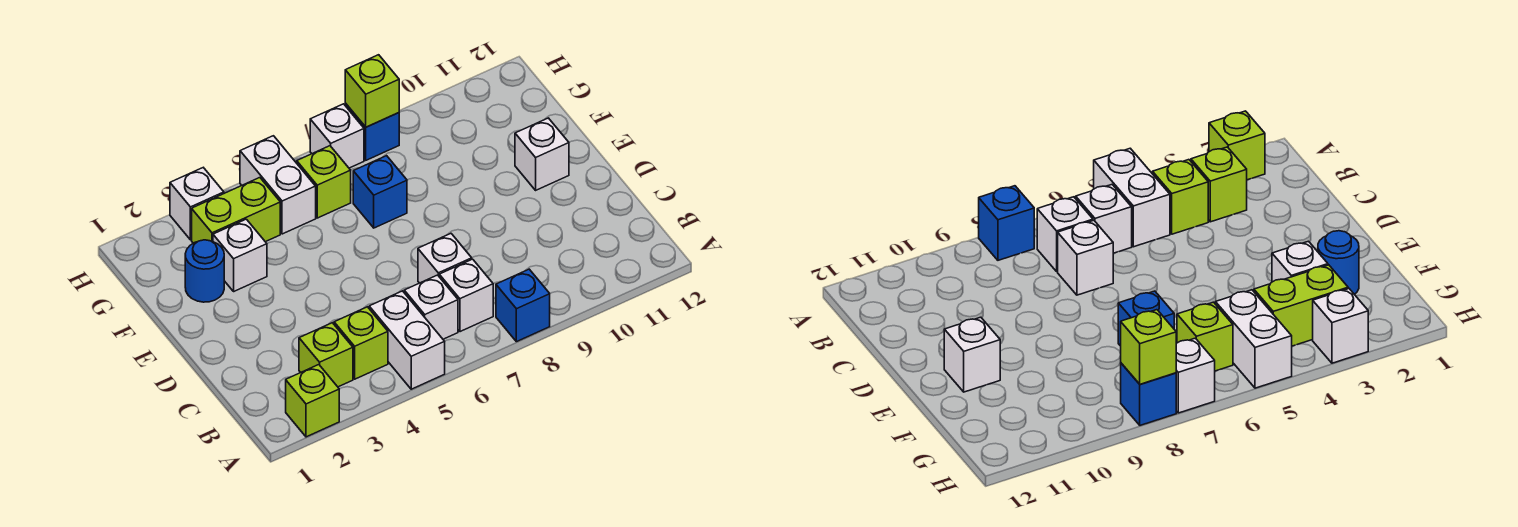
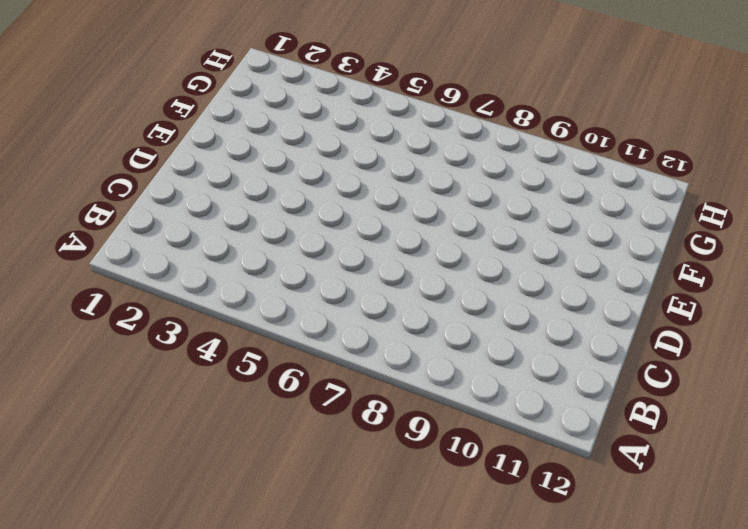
none -> lime brick A2 level 1
none -> white brick A5:B5 level 1
none -> blue brick A8 level 1

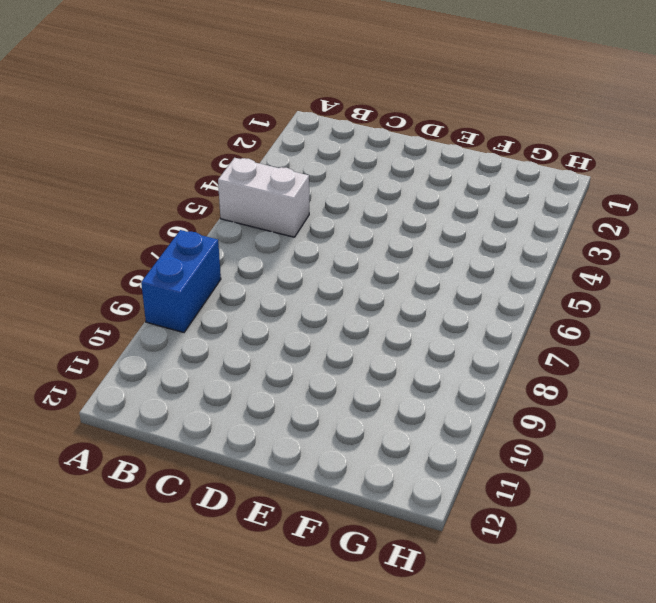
blue brick A8:A9 level 1 -> blue brick A8 level 1
none -> lime brick A2 level 1
none -> lime brick B3 level 1
none -> lime brick B4 level 1

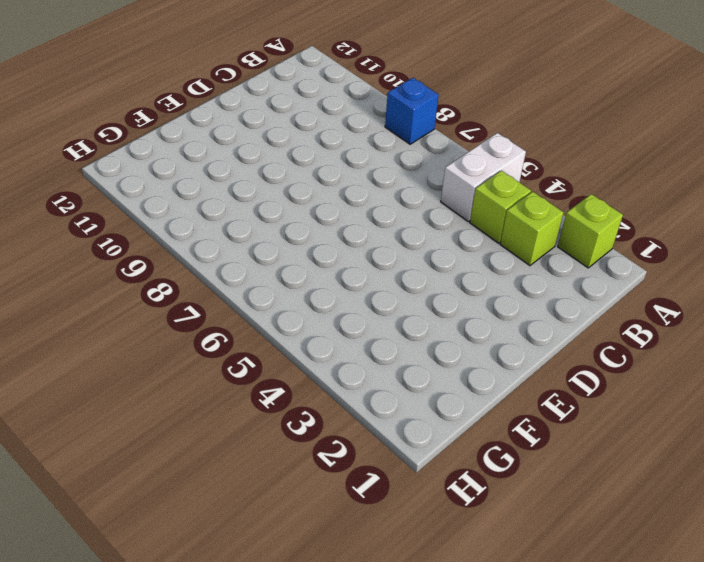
none -> white brick B6 level 1
none -> white brick B7 level 1
none -> white brick C7 level 1

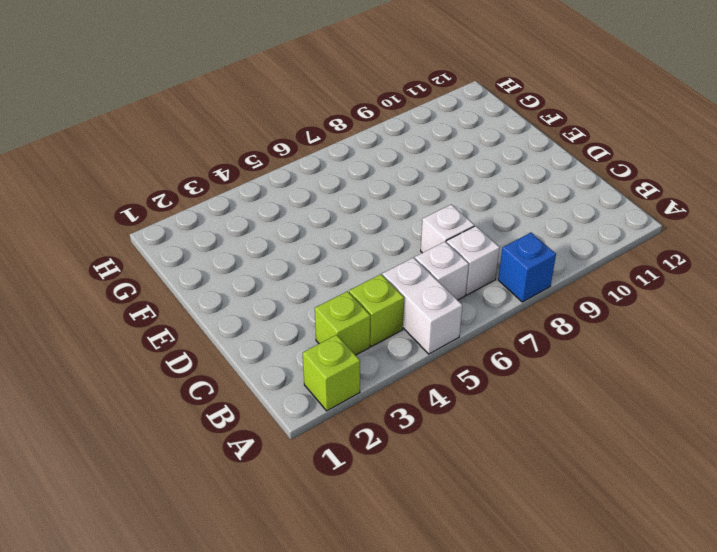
none -> white brick E11 level 1
none -> blue round brick F2 level 1
none -> white brick F3 level 1

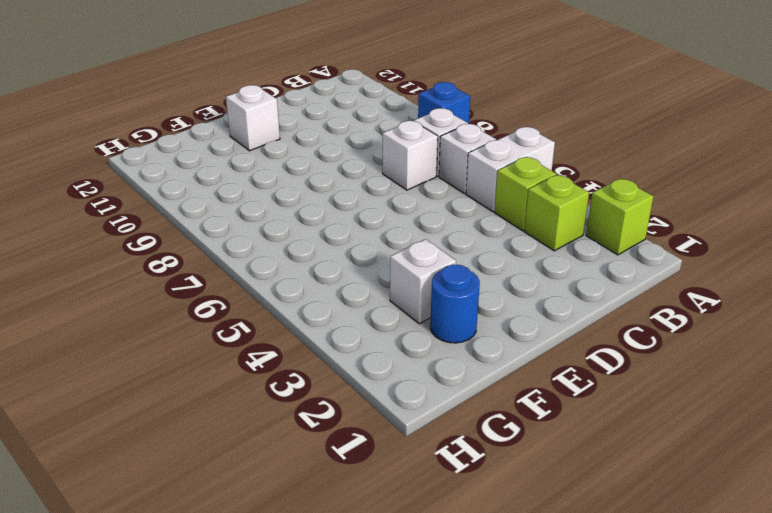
none -> blue brick F7 level 1
none -> lime brick G3:G4 level 1
none -> white brick G5:H5 level 1

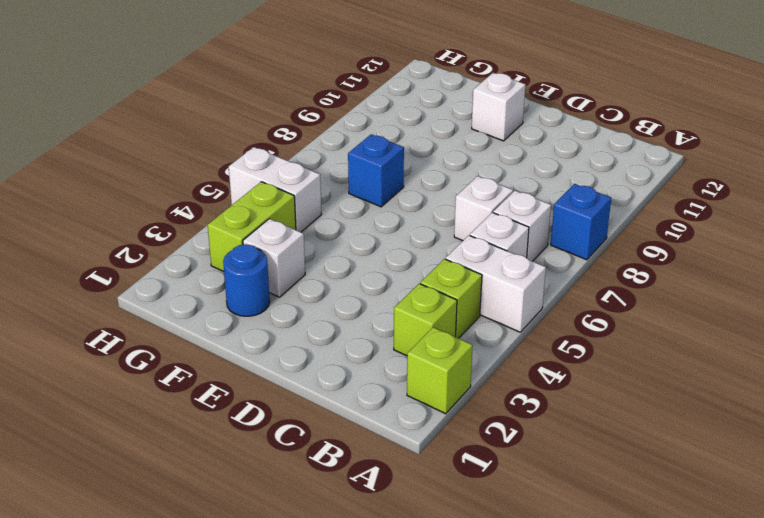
none -> lime brick G6 level 1
none -> white brick H3 level 1
none -> white brick H7 level 1

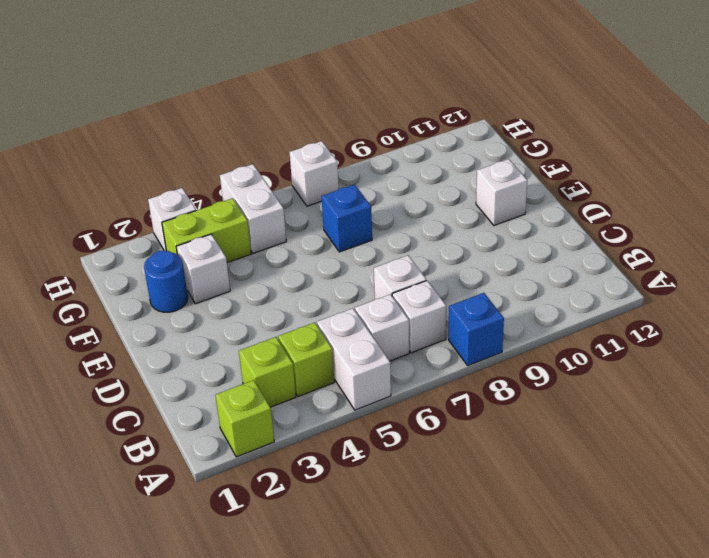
none -> lime brick G6 level 1
none -> blue brick H8 level 1
none -> lime brick H8 level 2

